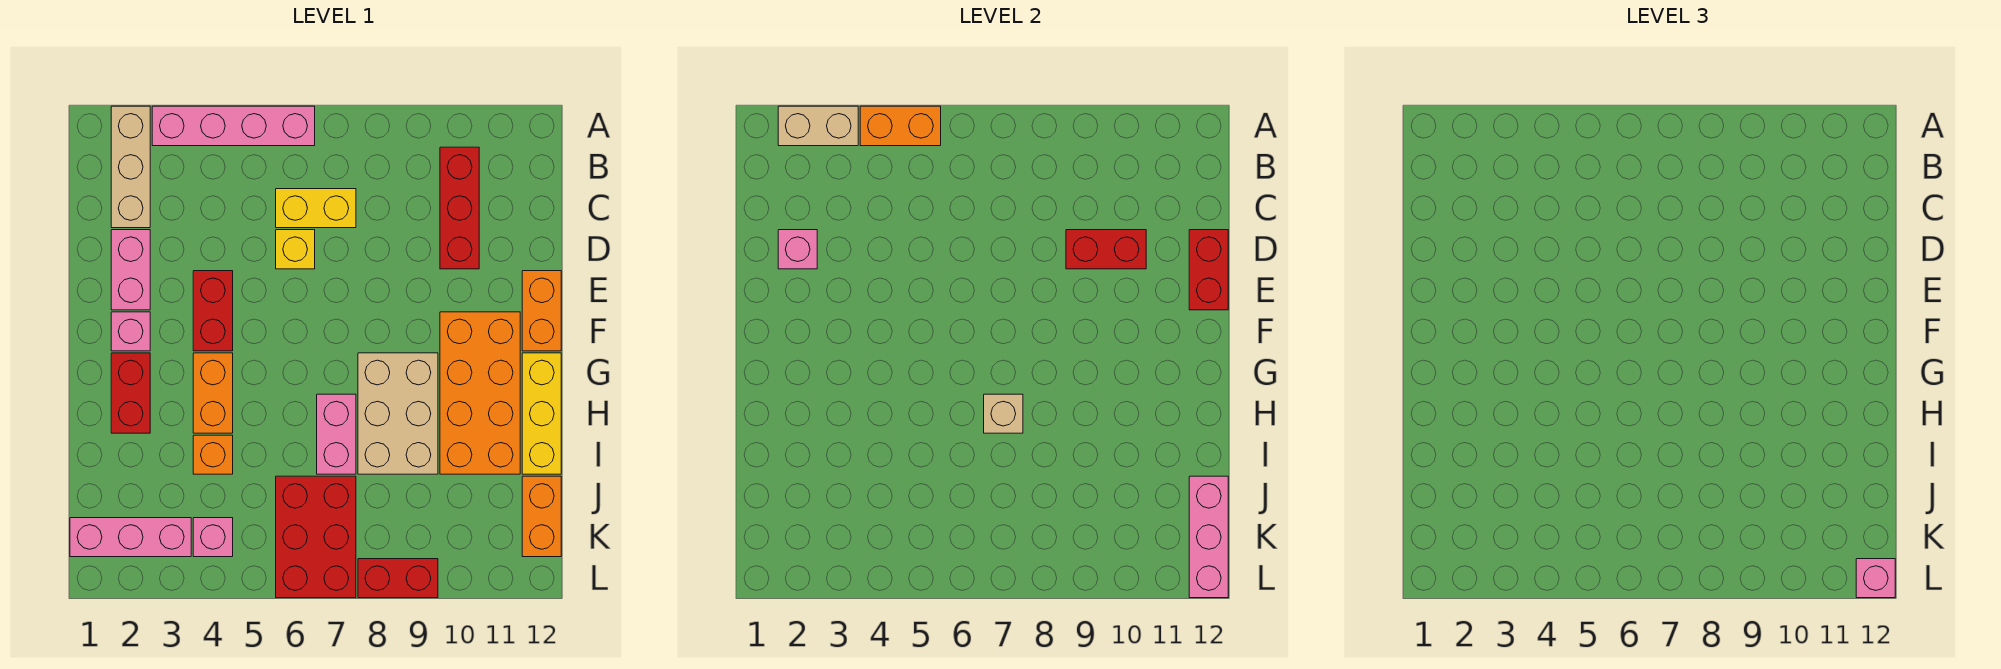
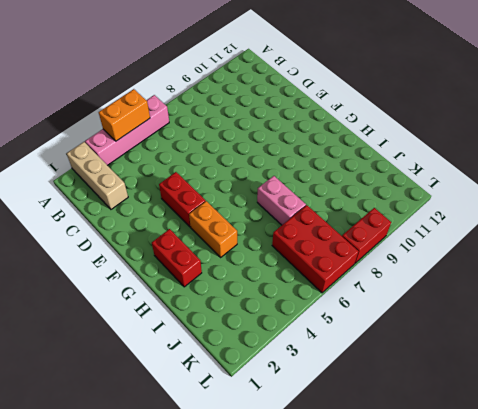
none -> red brick B10:D10 level 1
none -> yellow brick C6:C7 level 1
none -> pink brick D2:E2 level 1

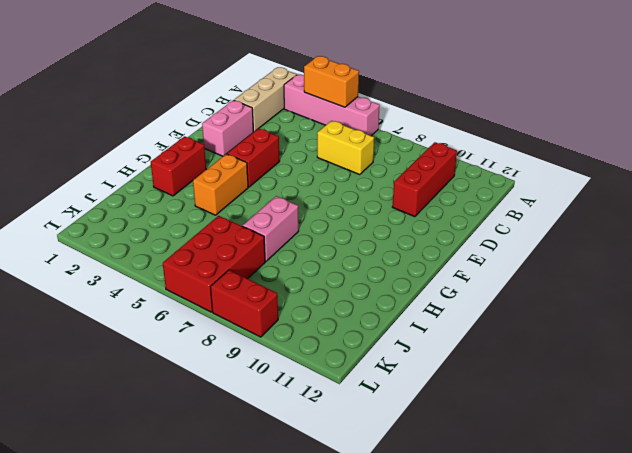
none -> yellow brick D6 level 1
none -> orange brick E12:F12 level 1
none -> pink brick F2 level 1

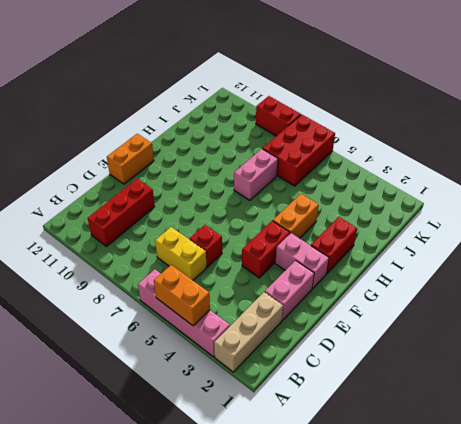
red brick D6 level 1 -> yellow brick D6 level 1
pink brick F2:F3 level 1 -> pink brick F2 level 1
none -> orange brick F10:I11 level 1
none -> tan brick G8:I9 level 1
none -> yellow brick G12:I12 level 1

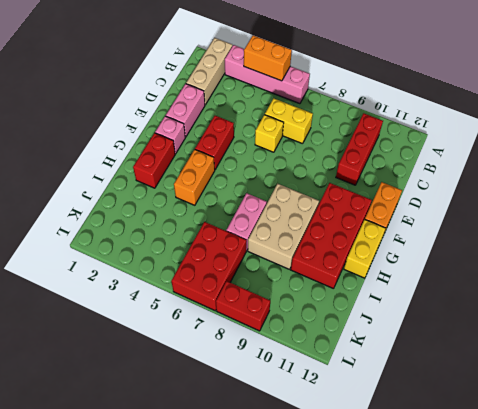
red brick F10:I11 level 1 -> orange brick F10:I11 level 1
yellow brick G12:H12 level 1 -> yellow brick G12:I12 level 1
none -> orange brick I4 level 1
none -> orange brick J12:K12 level 1
none -> pink brick K1:K3 level 1

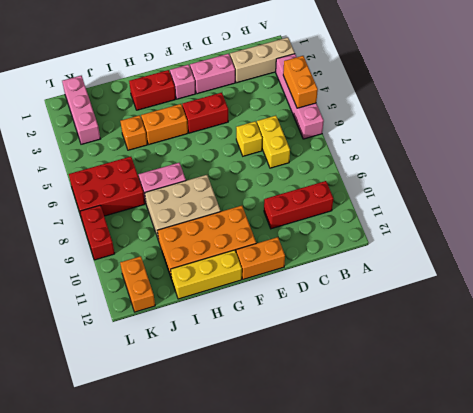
orange brick K11:K12 level 1 -> orange brick J12:K12 level 1
none -> pink brick K4 level 1
none -> tan brick A2:A3 level 2
none -> pink brick D2 level 2

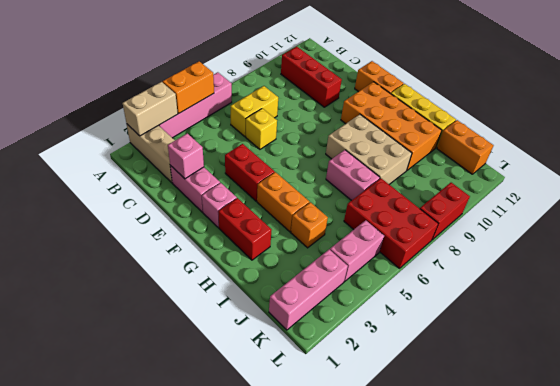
pink brick K4:K5 level 1 -> pink brick K4 level 1
none -> red brick D9:D10 level 2
none -> red brick D12:E12 level 2
none -> tan brick H7 level 2

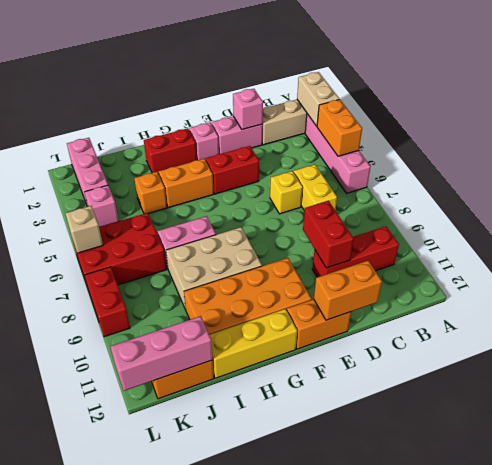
orange brick D12:E12 level 2 -> red brick D12:E12 level 2
tan brick L6 level 2 -> tan brick H7 level 2
none -> pink brick L12 level 3

